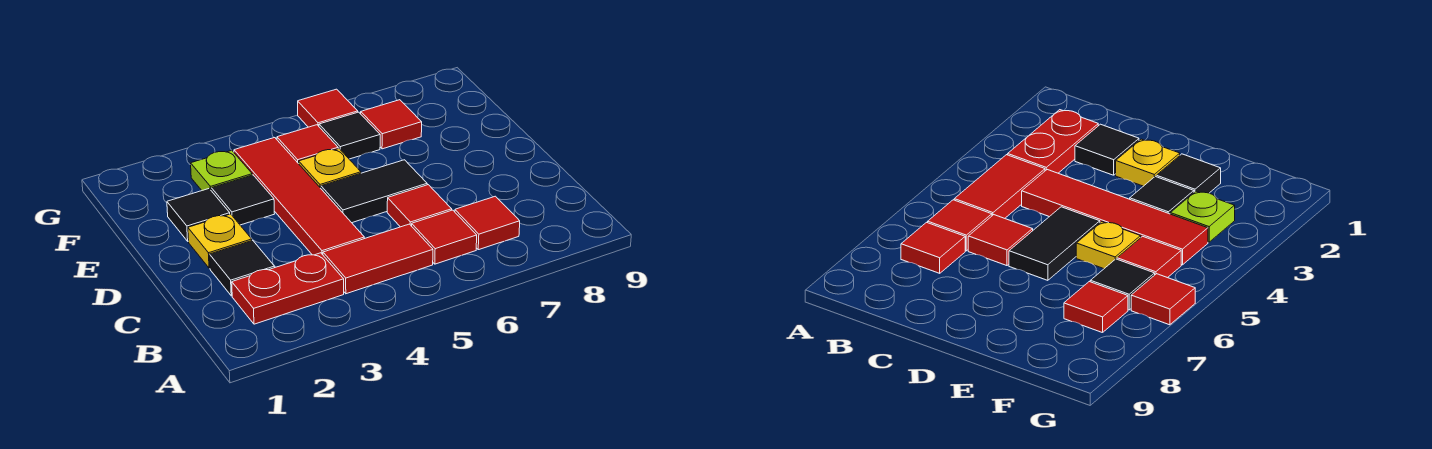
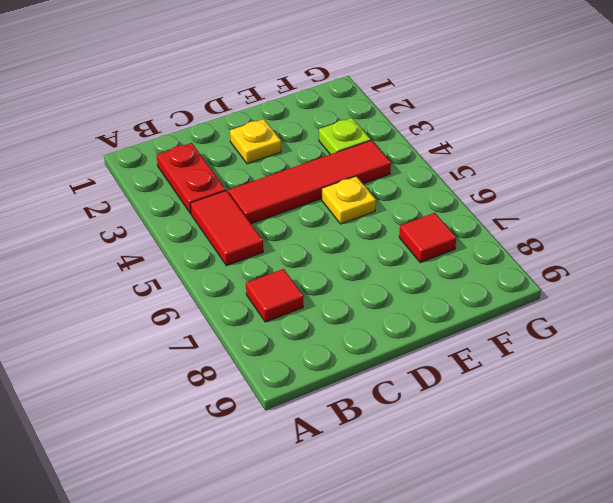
none -> red tile B6 level 1
none -> black tile C2 level 1
none -> red tile C6 level 1

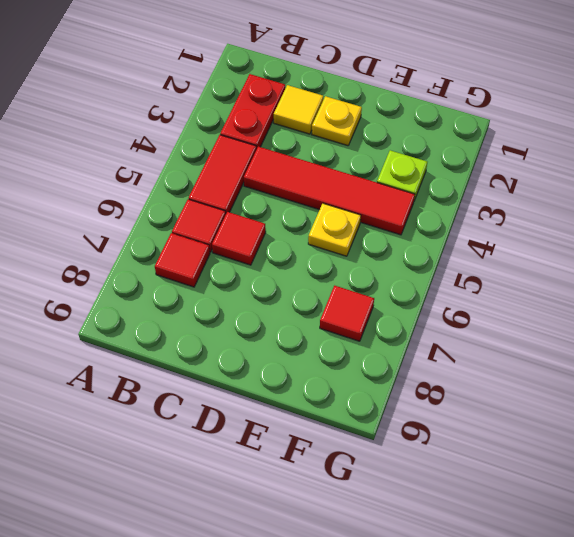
yellow tile C2 level 1 -> black tile C2 level 1
none -> black tile D5:D6 level 1
none -> black tile E2 level 1
none -> black tile E3 level 1

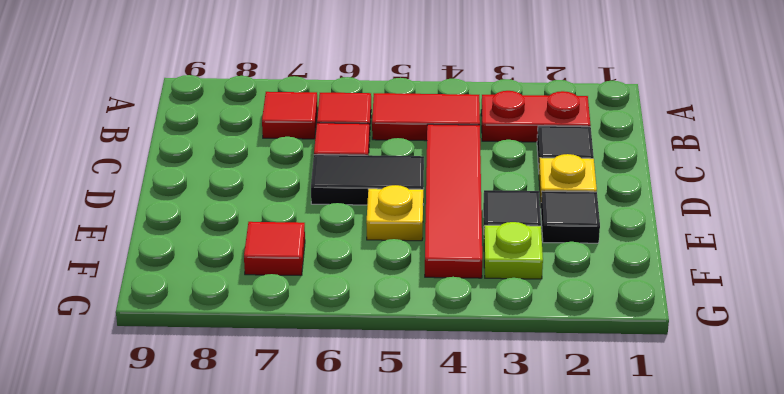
none -> red tile F5 level 1
none -> black tile F6 level 1
none -> red tile G6 level 1

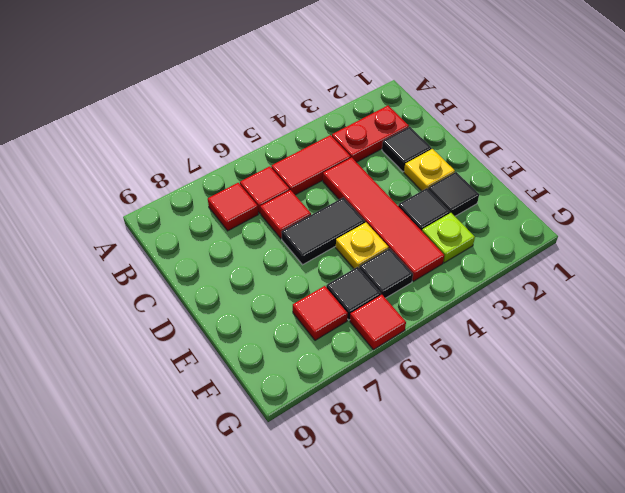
black tile F5 level 1 -> red tile F5 level 1

